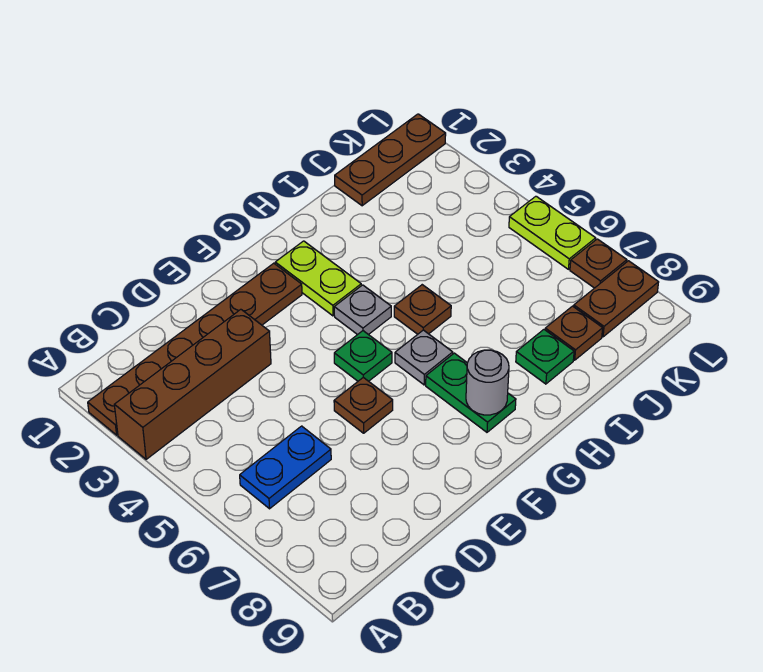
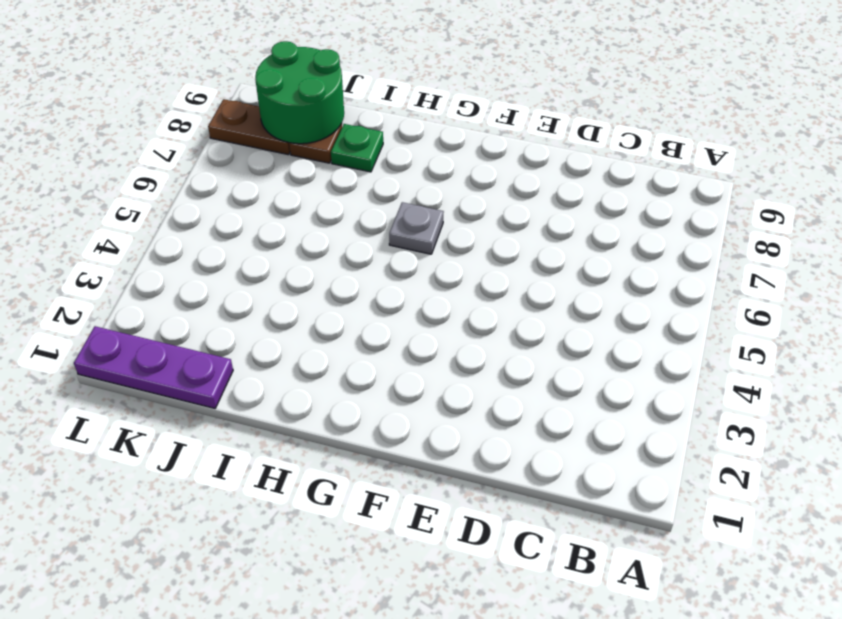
purple plate J1:L1 level 1 -> brown plate J1:L1 level 1
green round brick J8:K9 level 2 -> none
none -> brown plate A2:F2 level 1
none -> brown brick A3:D3 level 1
none -> blue plate B6:C6 level 1

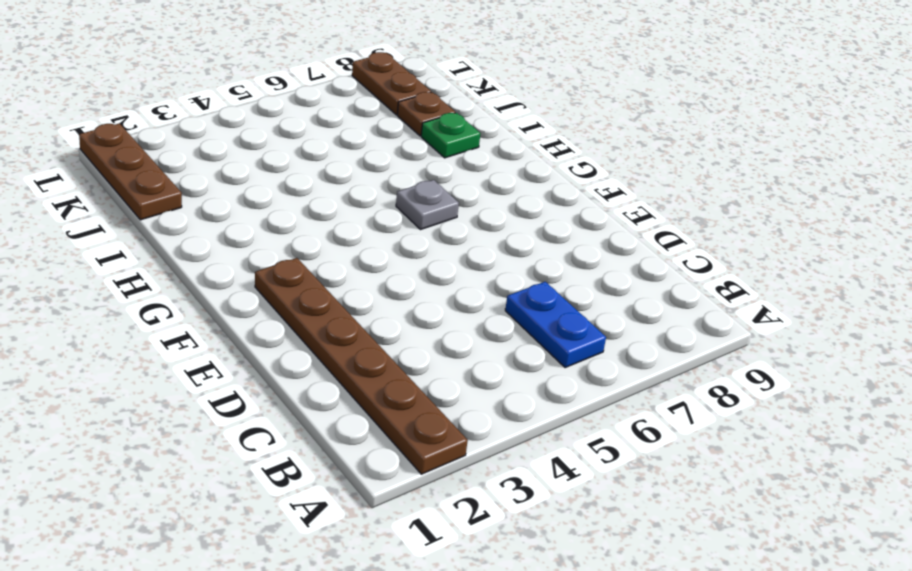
none -> brown brick A3:D3 level 1
none -> brown plate E6 level 1
none -> green plate F5 level 1

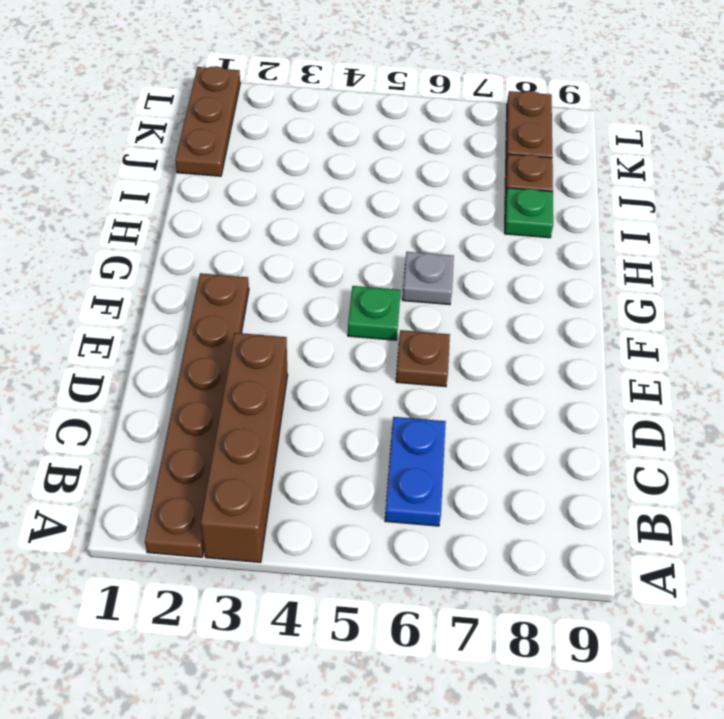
none -> lime plate G2:G3 level 1
none -> grey plate G4 level 1
none -> green plate G7:G8 level 1

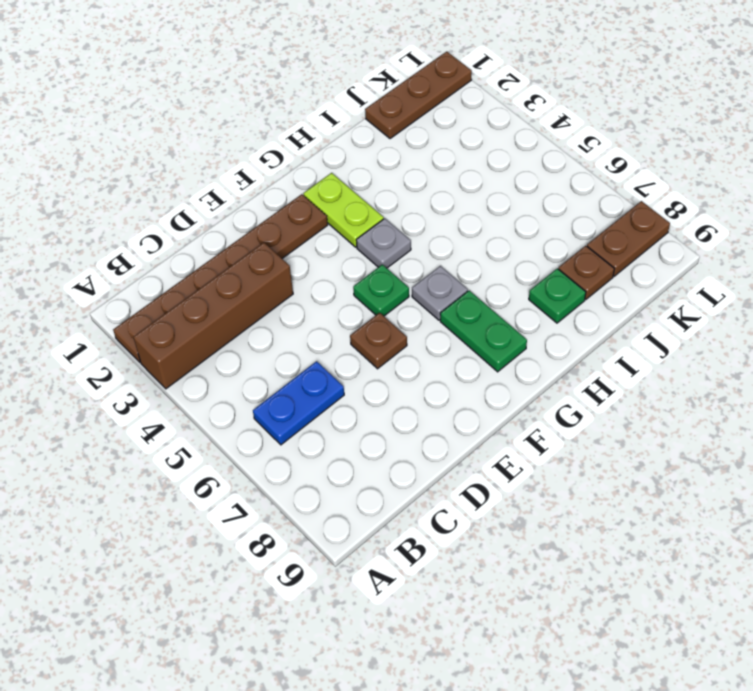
none -> brown plate H5 level 1
none -> lime plate L5:L6 level 1
none -> brown plate L7 level 1

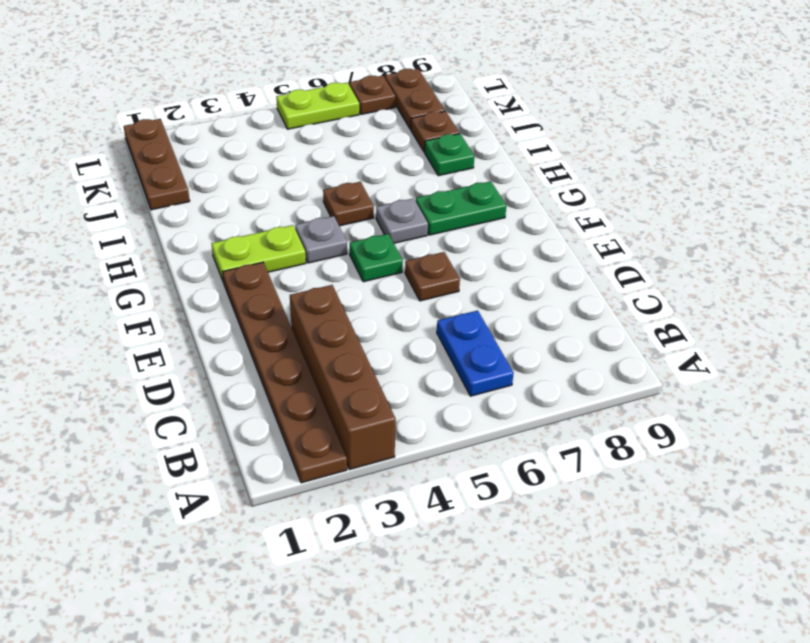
none -> grey round brick G8 level 2

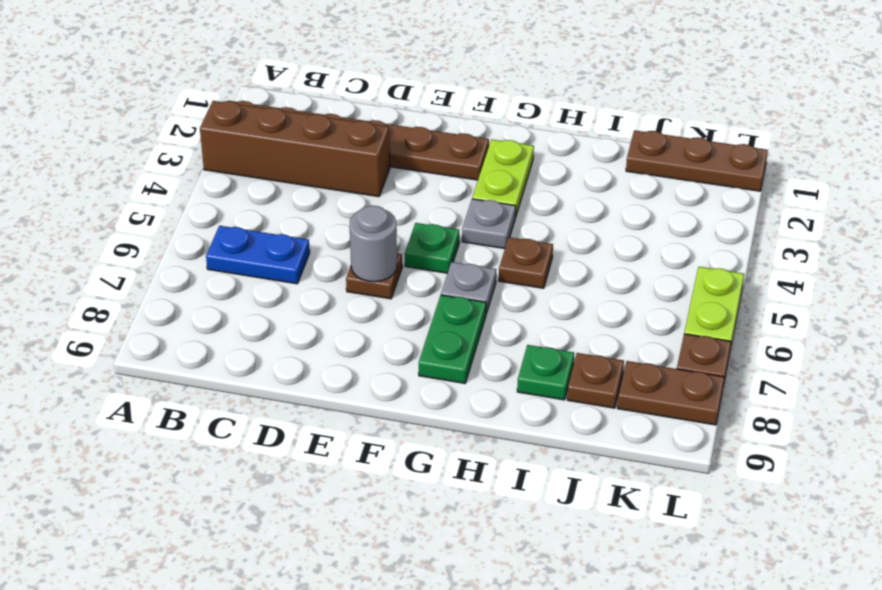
grey round brick E6 level 2 -> grey round brick G8 level 2

